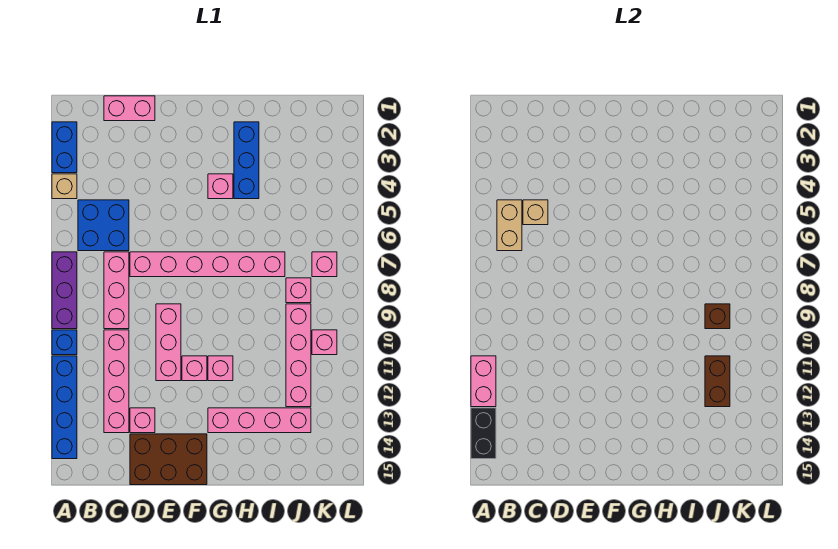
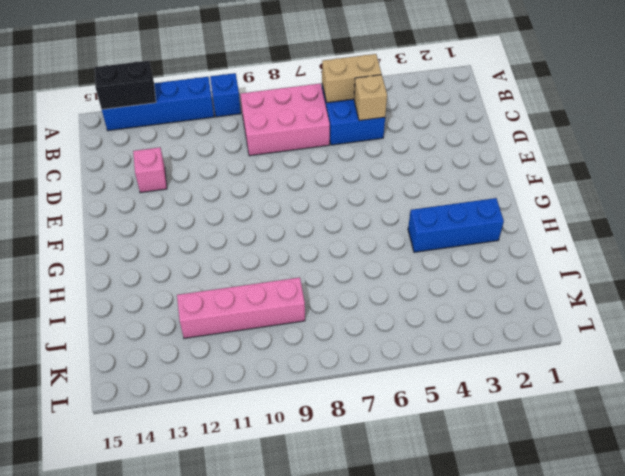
pink brick B7:C9 level 1 -> pink brick C7:C9 level 1
none -> blue brick A2:A3 level 1
none -> tan brick A4 level 1
none -> purple brick A7:A9 level 1

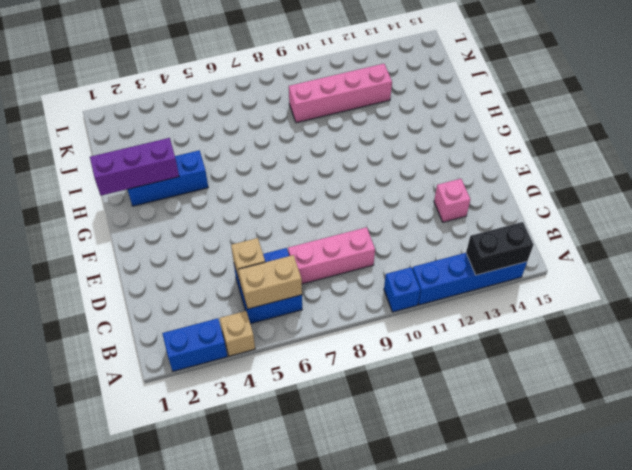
purple brick H1:H3 level 2 -> purple brick A7:A9 level 1
none -> pink brick C1:D1 level 1
none -> pink brick C10:C13 level 1
none -> pink brick D7:I7 level 1

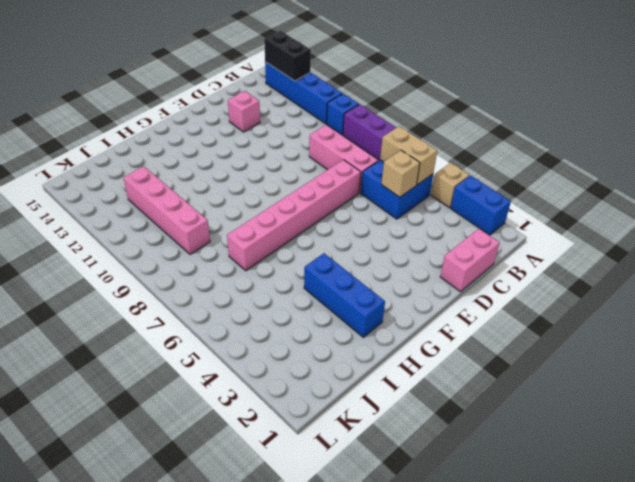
none -> pink brick C10:C13 level 1
none -> brown brick D14:F15 level 1
none -> pink brick E9:E11 level 1

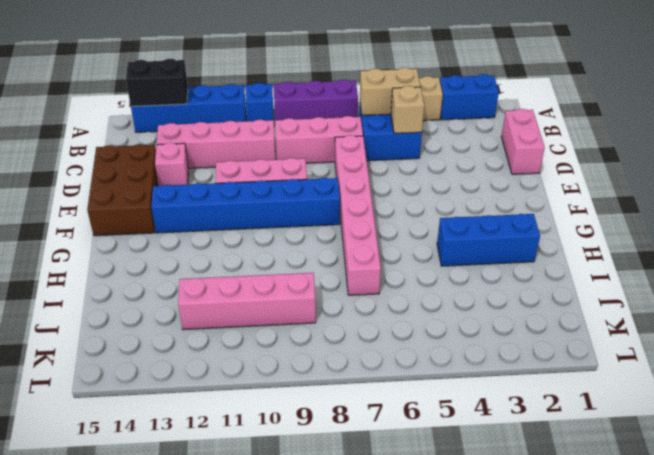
blue brick F8:F13 level 1 -> pink brick F11 level 1
none -> pink brick G4 level 1
none -> pink brick G11 level 1
none -> pink brick G13:J13 level 1

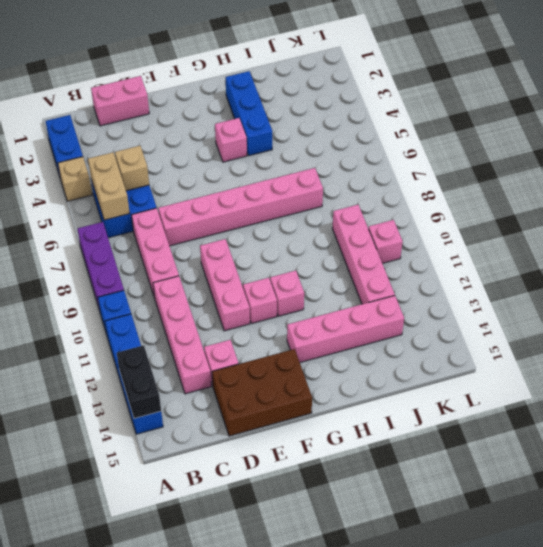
none -> pink brick J8 level 1
none -> pink brick K7 level 1
none -> pink brick A11:A12 level 2

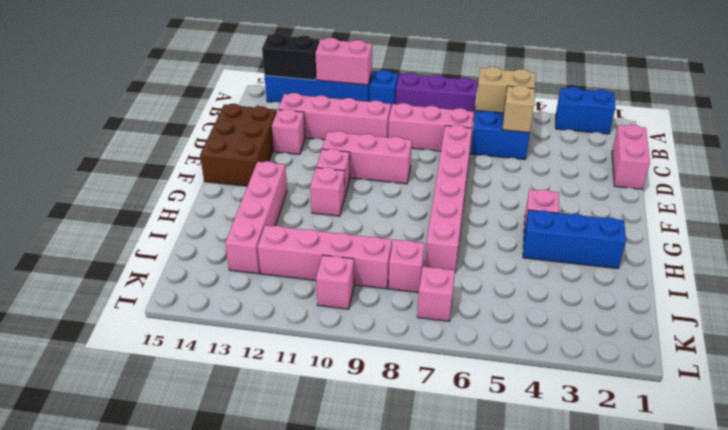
none -> tan brick A4 level 1
none -> brown brick J9 level 2
none -> brown brick J11:J12 level 2

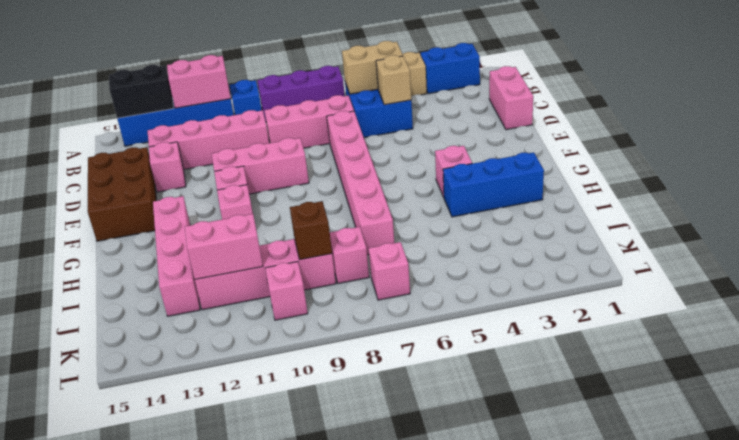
pink brick J11:J12 level 2 -> brown brick J11:J12 level 2

